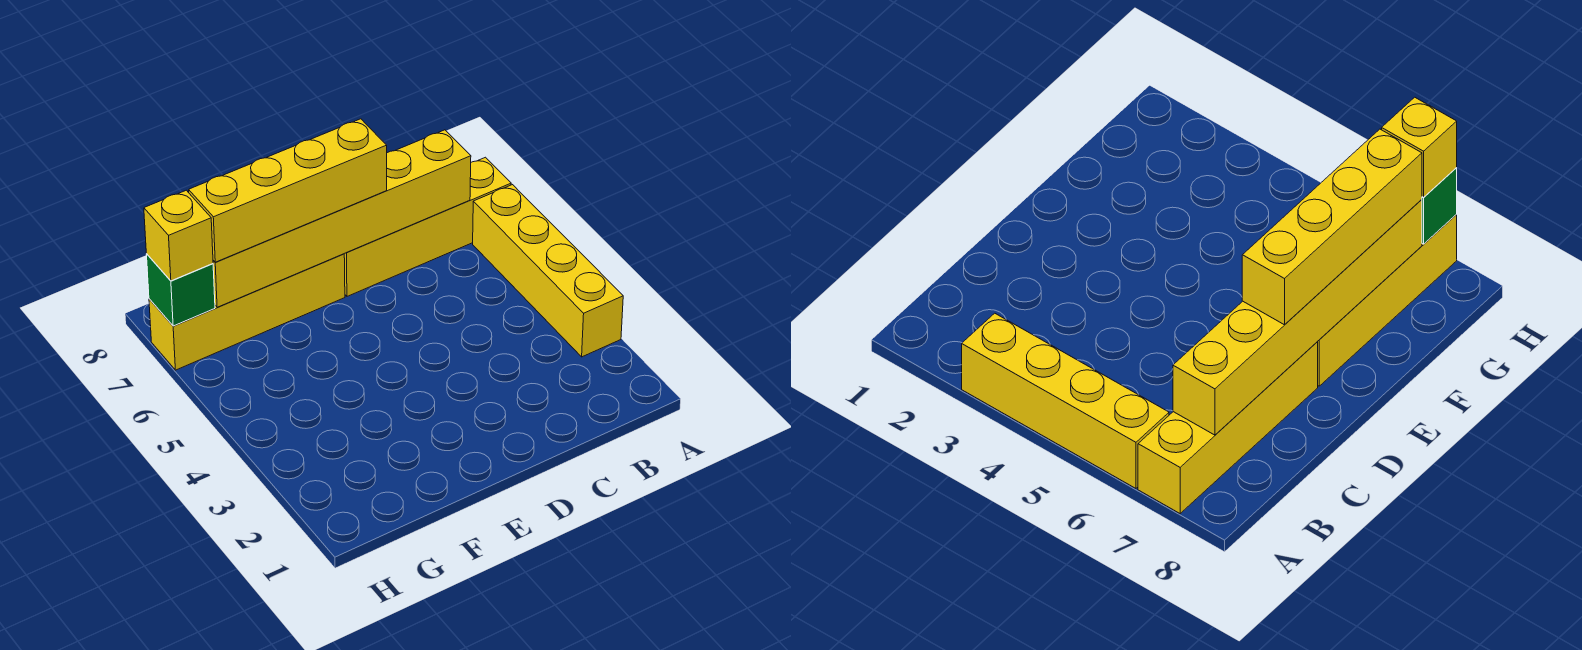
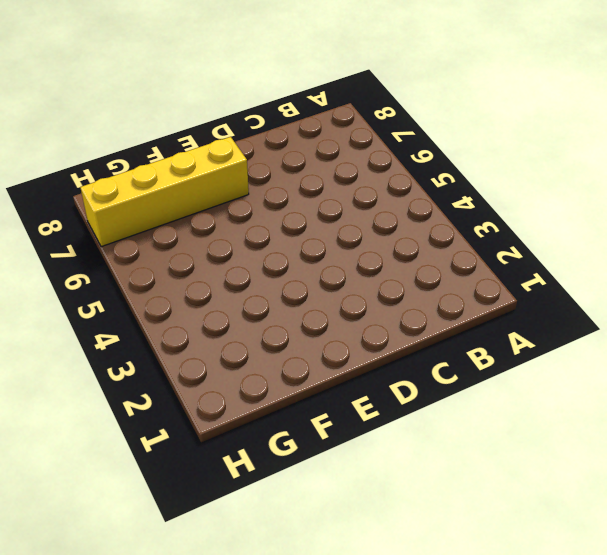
none -> yellow brick A3:A6 level 1
none -> yellow brick A7:D7 level 1

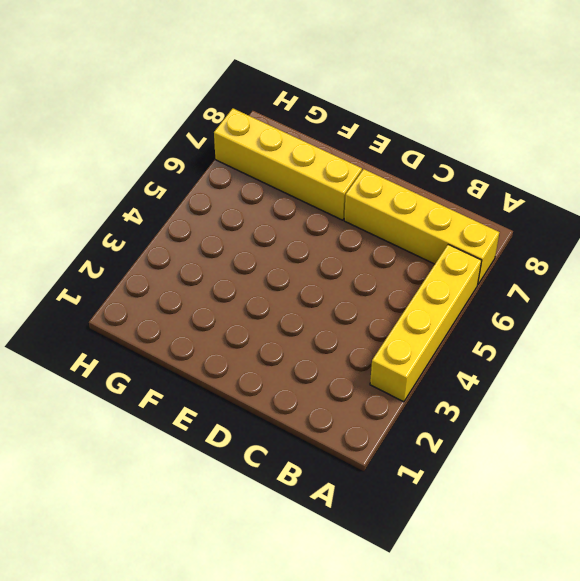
none -> yellow brick B7:G7 level 2
none -> green brick H7 level 2

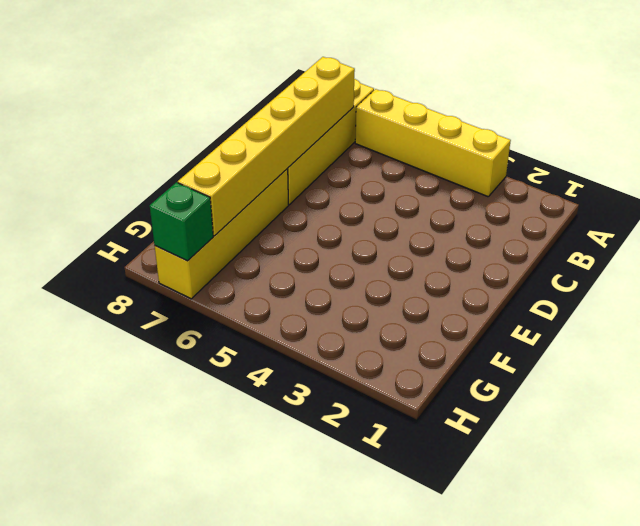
none -> yellow brick D7:G7 level 3
none -> yellow brick H7 level 3

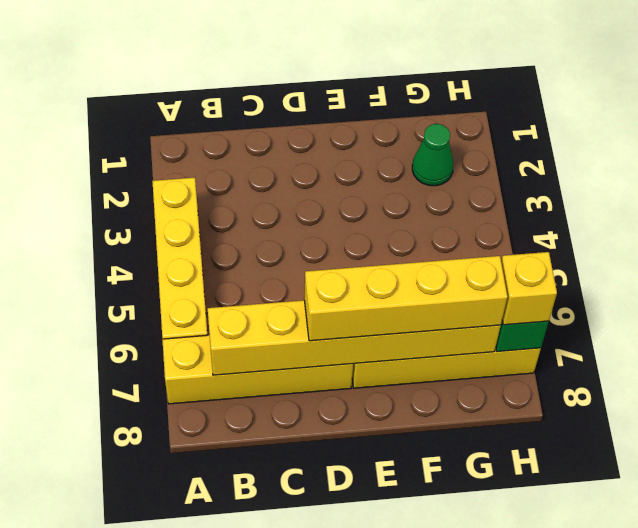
green cone G2 level 1 -> none

